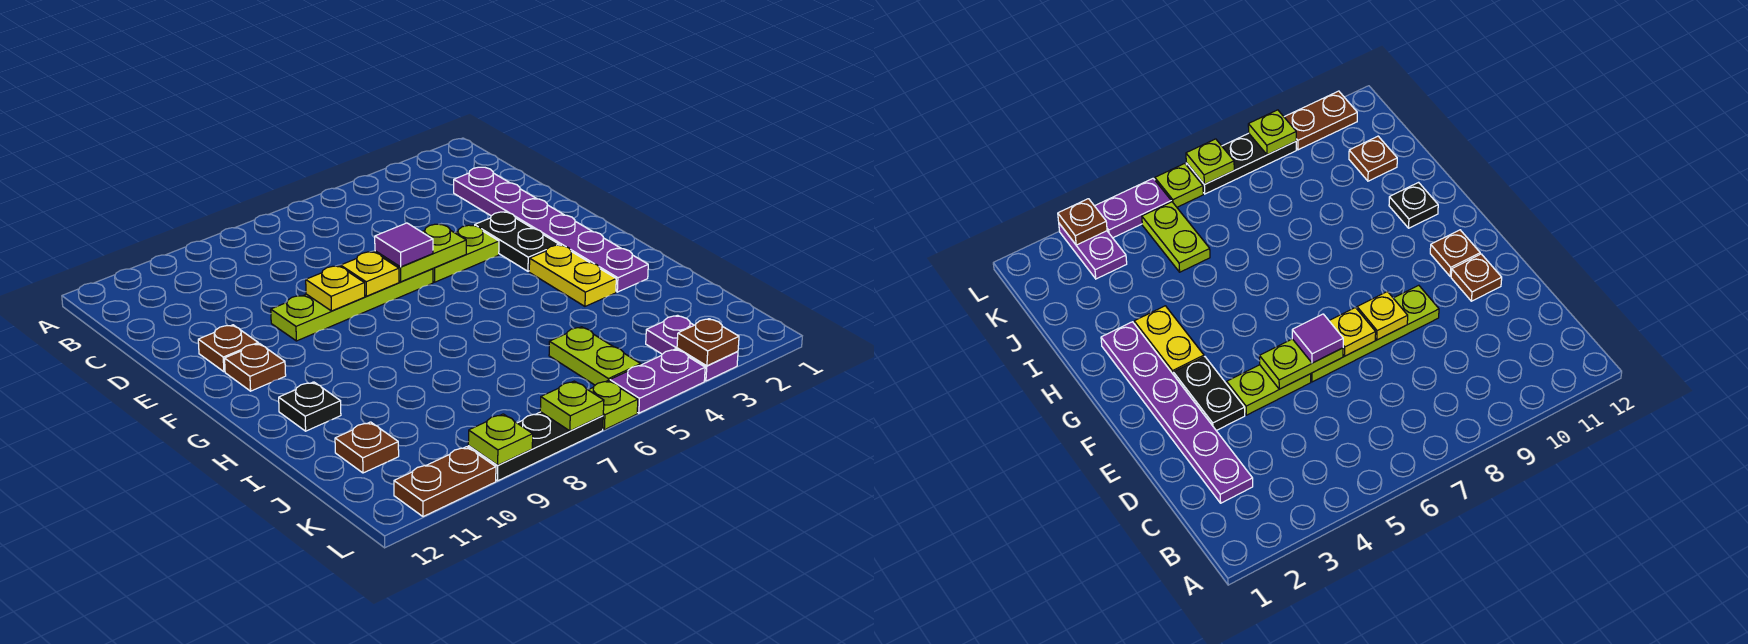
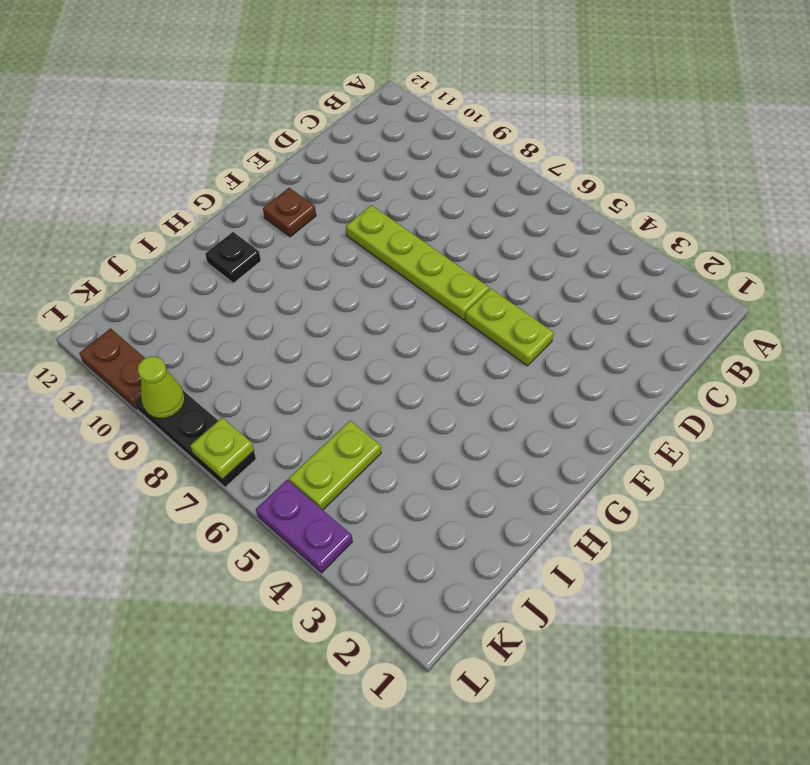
lime cone L9 level 2 -> lime plate L9 level 2
none -> purple plate C2:H2 level 1
none -> black plate E3:F3 level 1
none -> brown plate E11 level 1

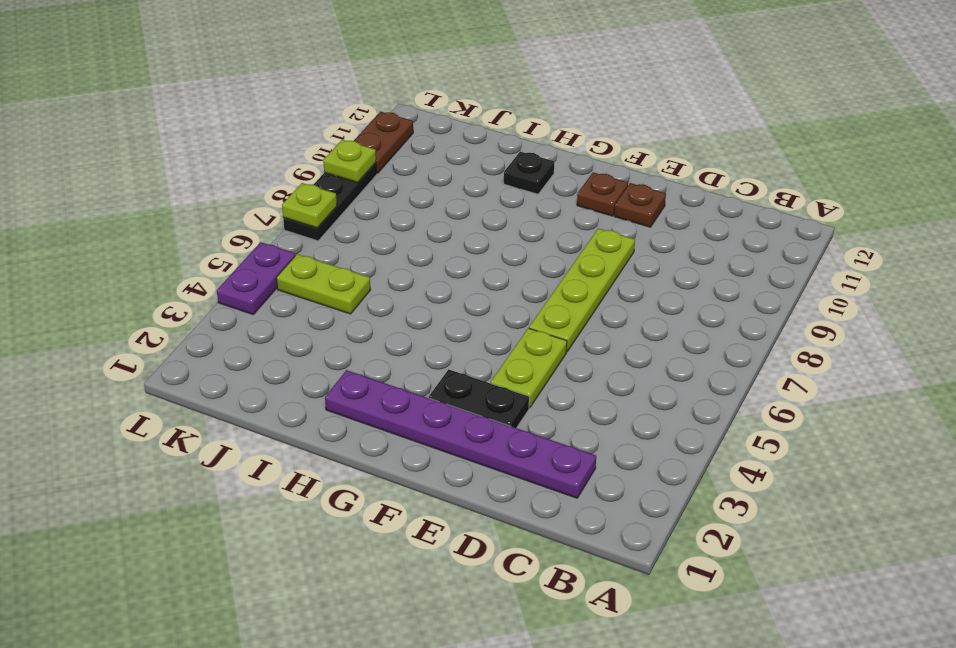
none -> yellow plate G3:H3 level 1
none -> brown plate J11 level 1
none -> purple plate K3:L3 level 1

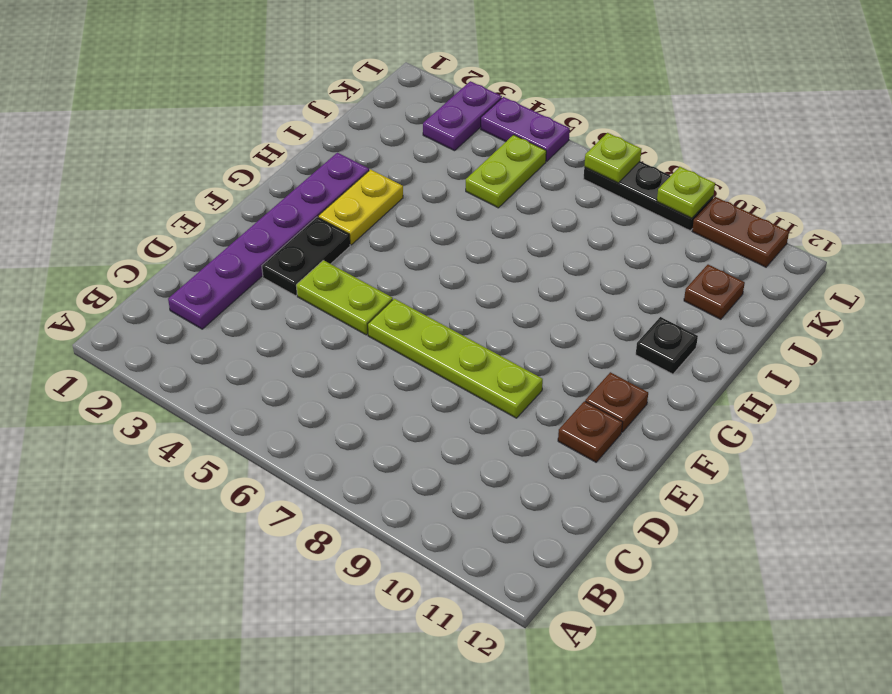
none -> lime plate L6 level 1
none -> lime plate E5:E6 level 2
none -> yellow plate E7 level 2

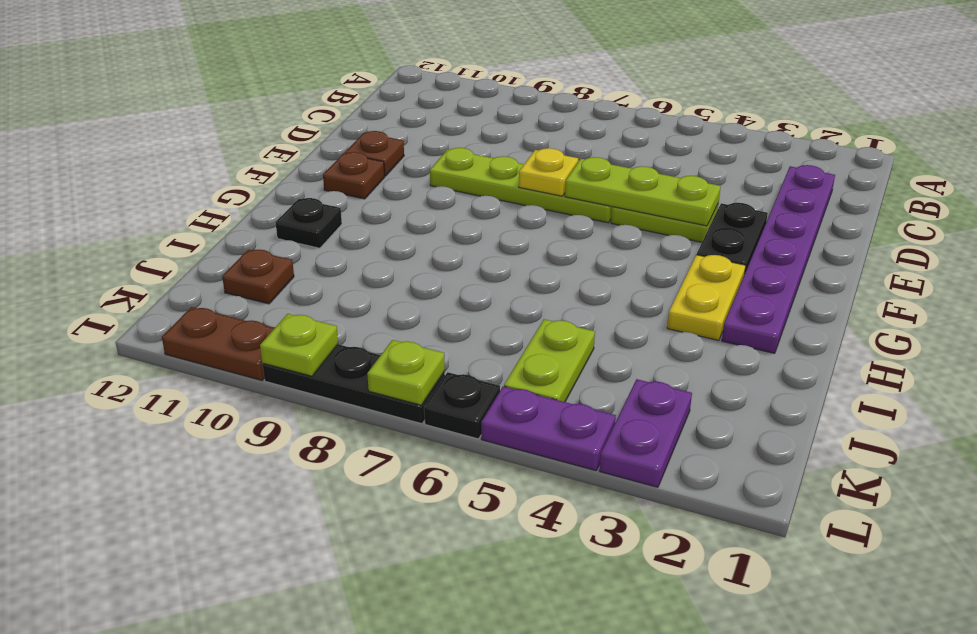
lime plate E4:E6 level 2 -> lime plate E5:E6 level 2
black plate L6 level 1 -> lime plate L6 level 1
none -> yellow plate E8 level 2
none -> brown plate L3 level 2
none -> purple tile E6 level 3

